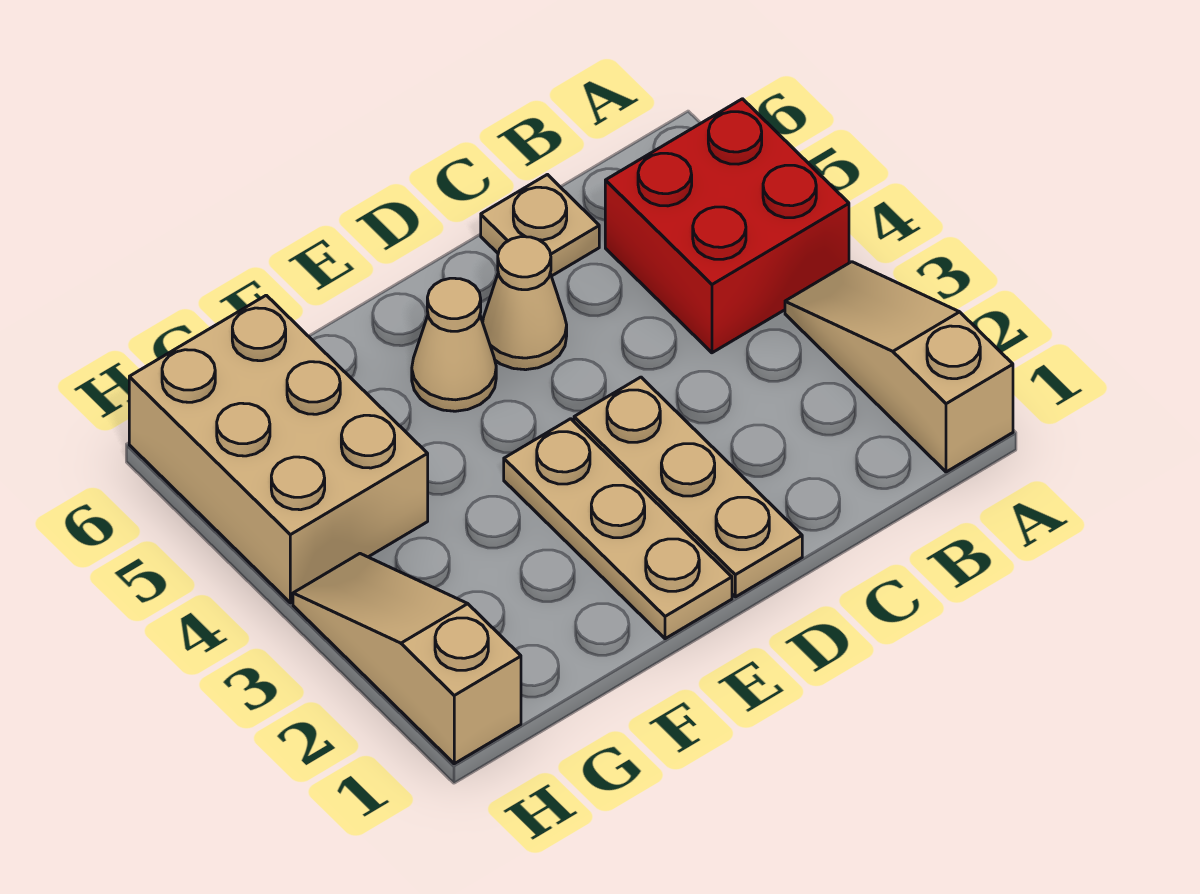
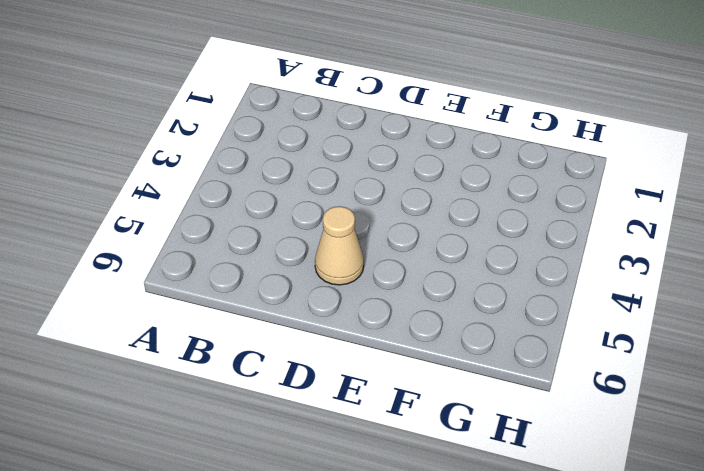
none -> tan slope A1:A3 level 1 top 1
none -> red brick A4:B5 level 1

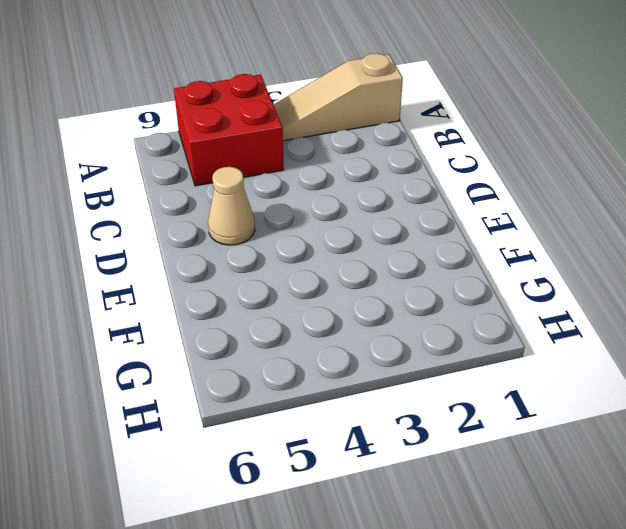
none -> tan plate C6 level 1
none -> tan plate D1:D3 level 1

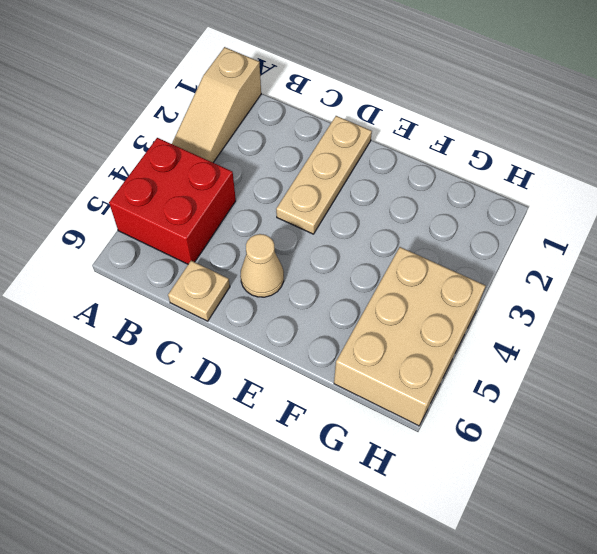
none -> tan plate E1:E3 level 1
none -> tan cone E5 level 1

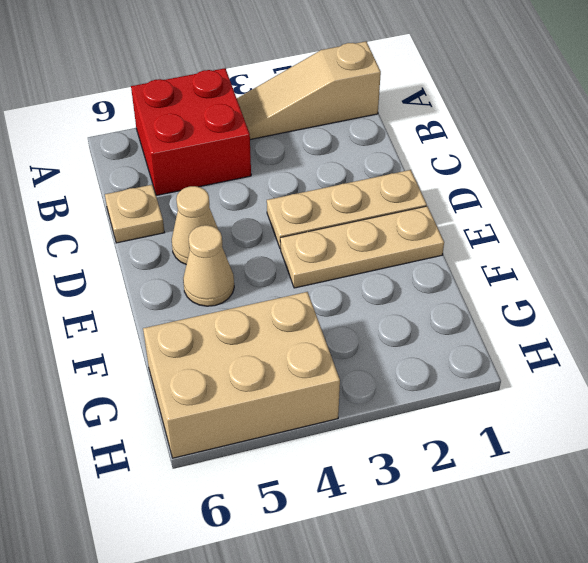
none -> tan slope H1:H3 level 1 top 1

